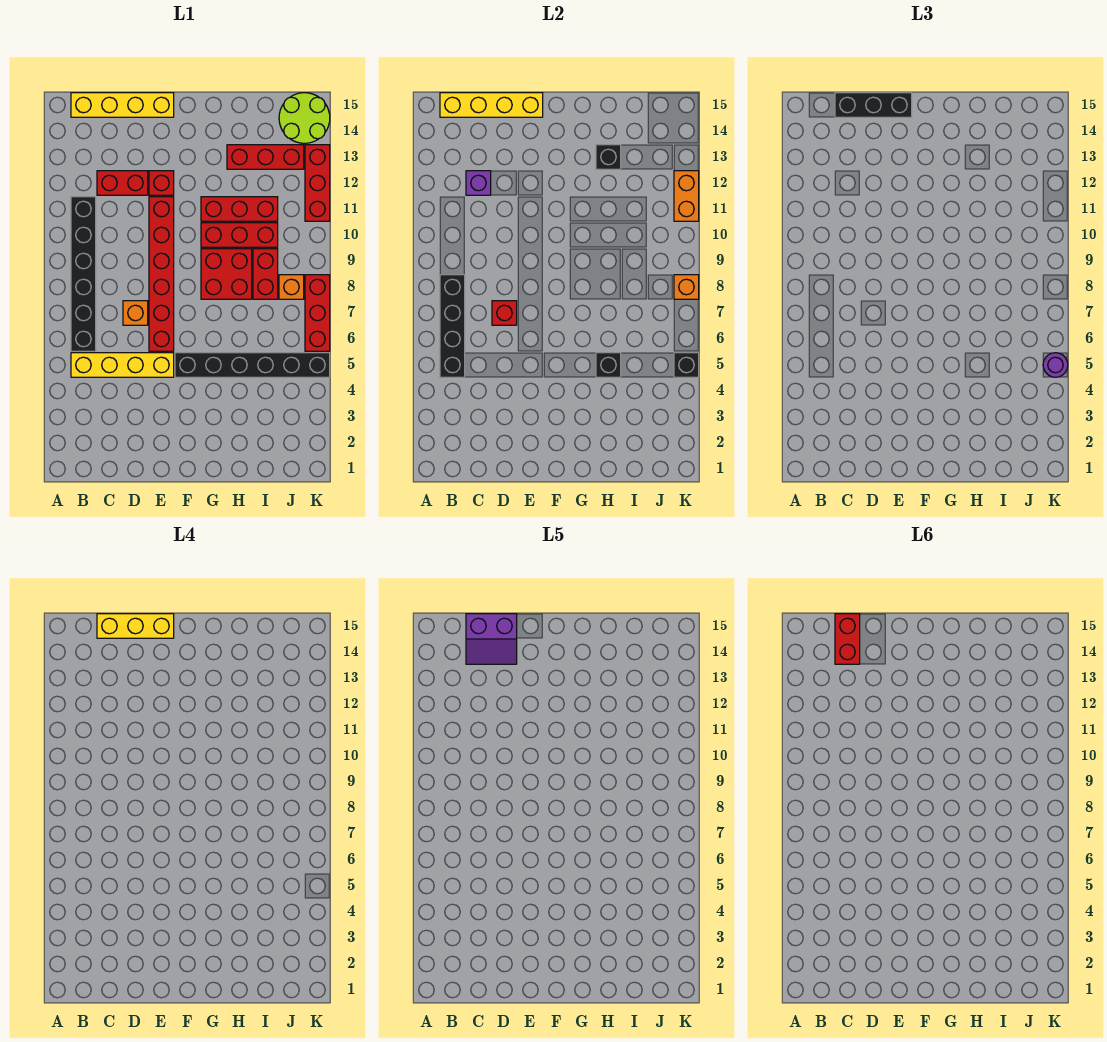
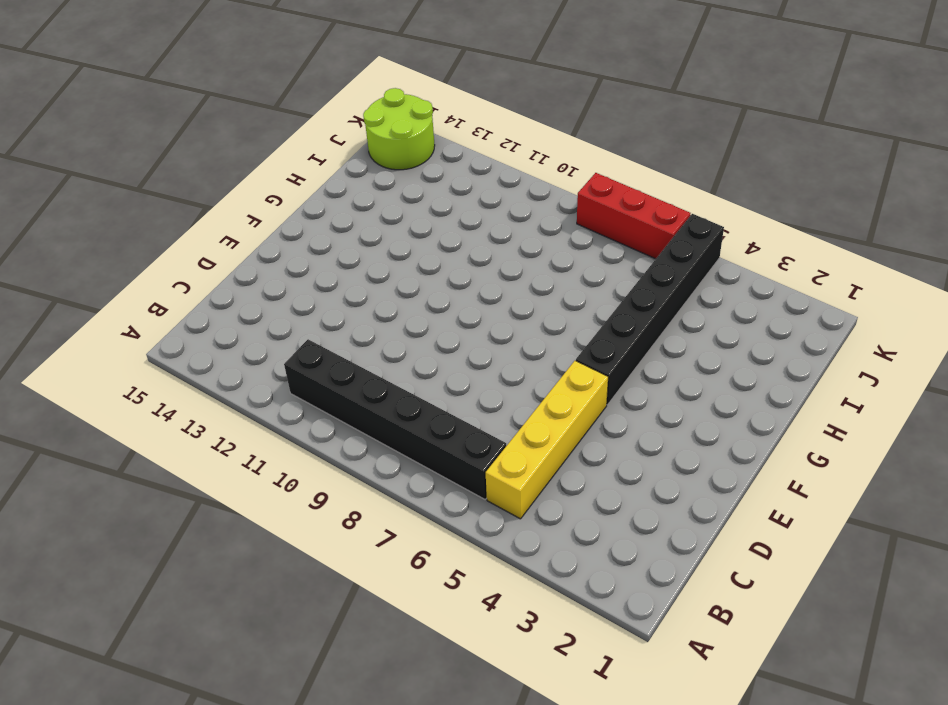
none -> yellow brick B15:E15 level 1
none -> red brick C12:D12 level 1
none -> orange brick D7 level 1
none -> red brick E6:E11 level 1

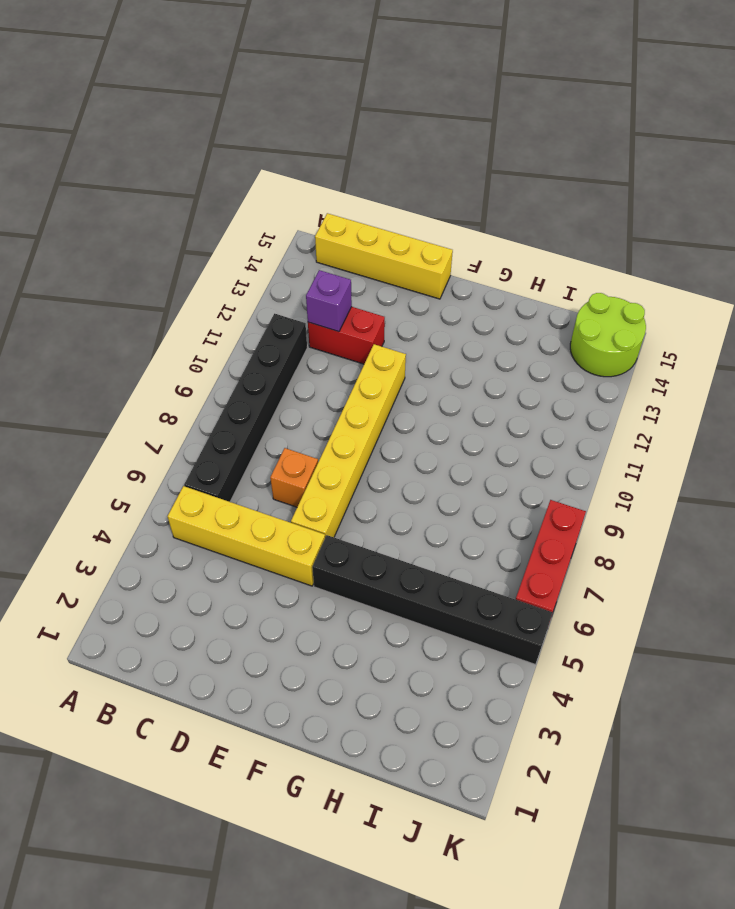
yellow brick E6:E11 level 1 -> red brick E6:E11 level 1
none -> red brick E12 level 1
none -> red brick G8:H9 level 1
none -> red brick G10:I10 level 1
none -> red brick G11:I11 level 1

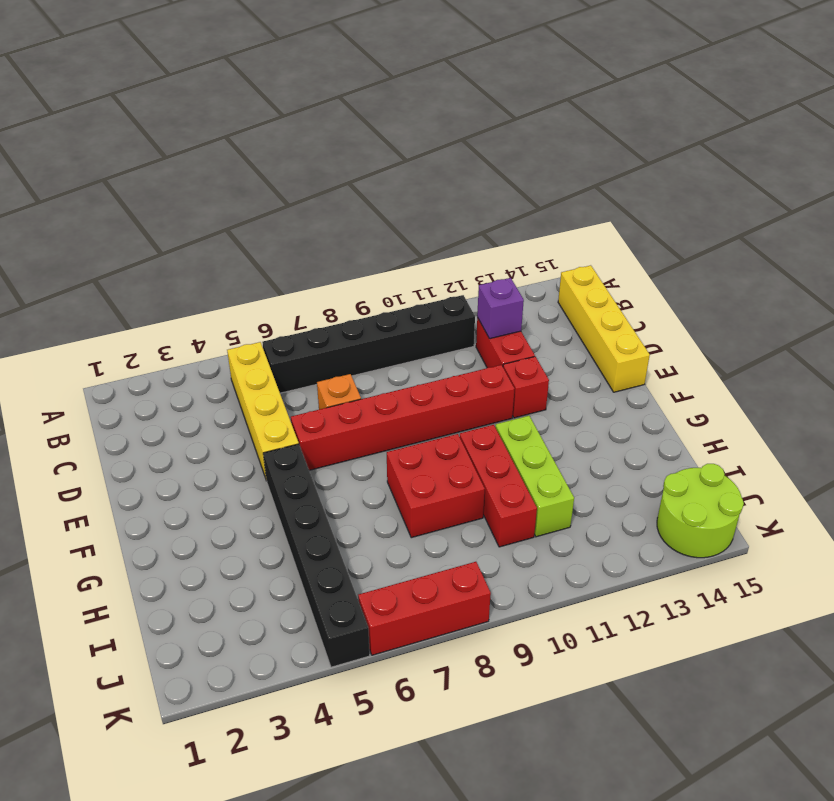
lime brick G11:I11 level 1 -> red brick G11:I11 level 1
none -> red brick H13:J13 level 1
none -> red brick I8:I9 level 1
none -> orange brick J8 level 1
none -> red brick K11:K13 level 1

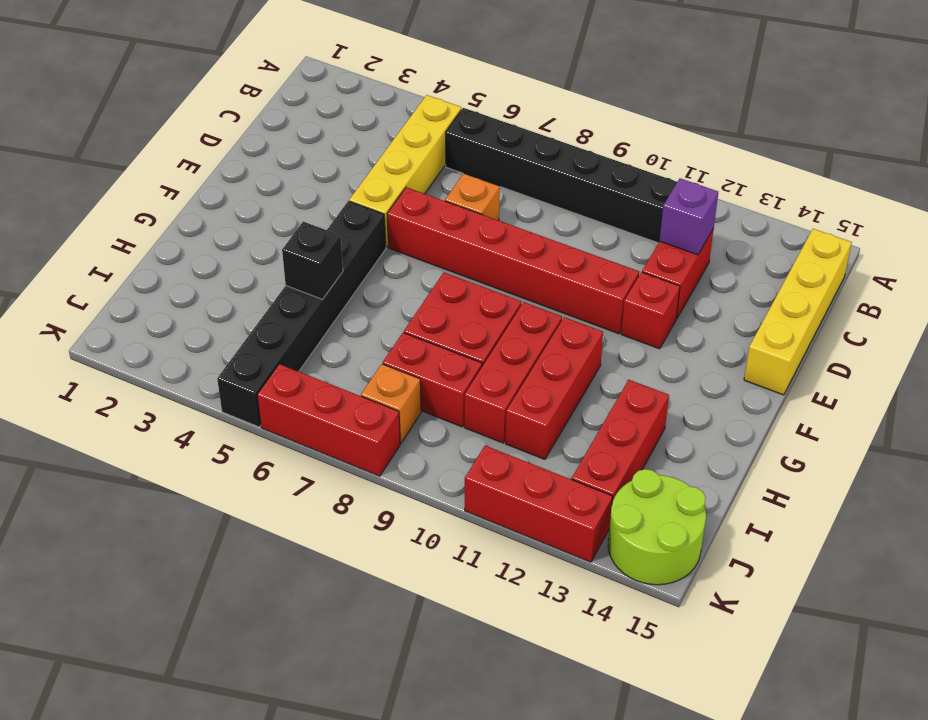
none -> black brick B5:B8 level 2
none -> yellow brick B15:E15 level 2
none -> red brick D7 level 2
none -> black brick H13 level 2

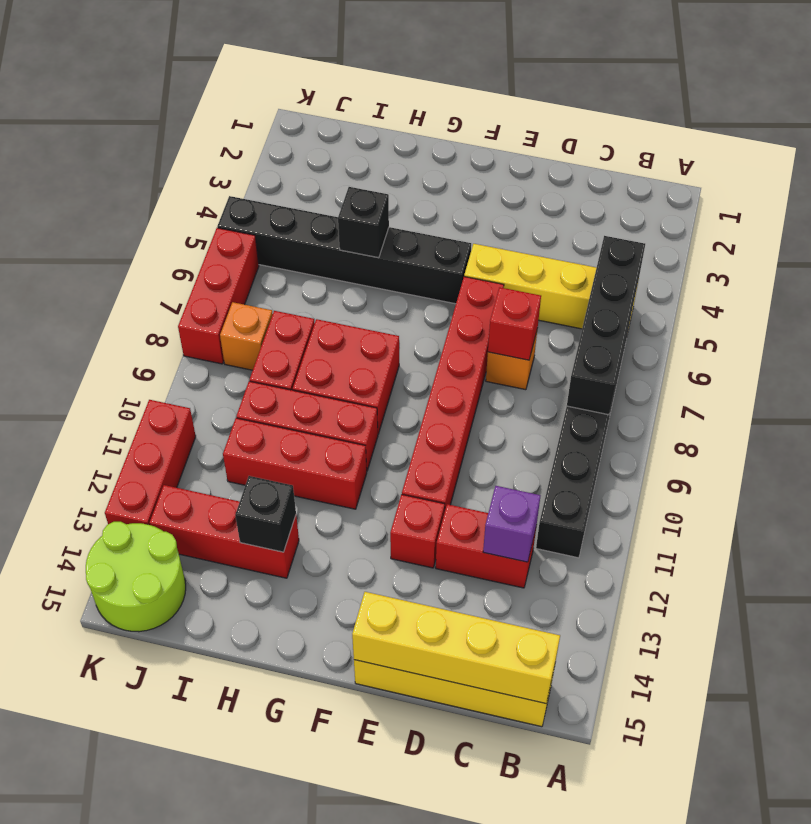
none -> black brick K5 level 2
none -> orange brick K8 level 2
none -> orange brick K11:K12 level 2
none -> black brick C15:E15 level 3

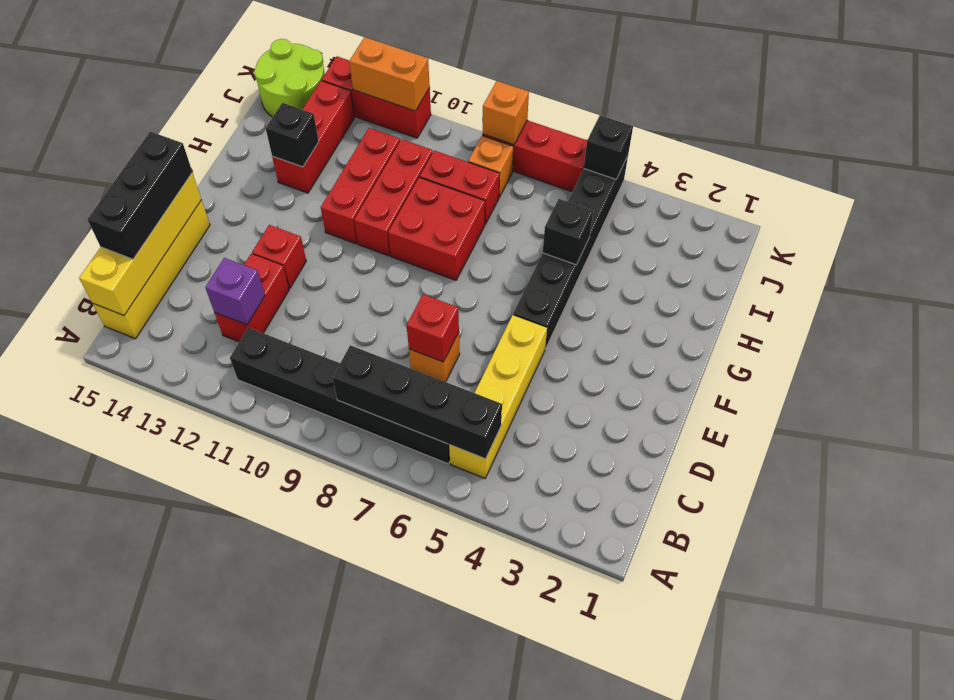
none -> red brick E6:E11 level 1
none -> purple round brick K5 level 3
none -> yellow brick C15:E15 level 4
none -> purple slope C14:D15 level 5 top 15

